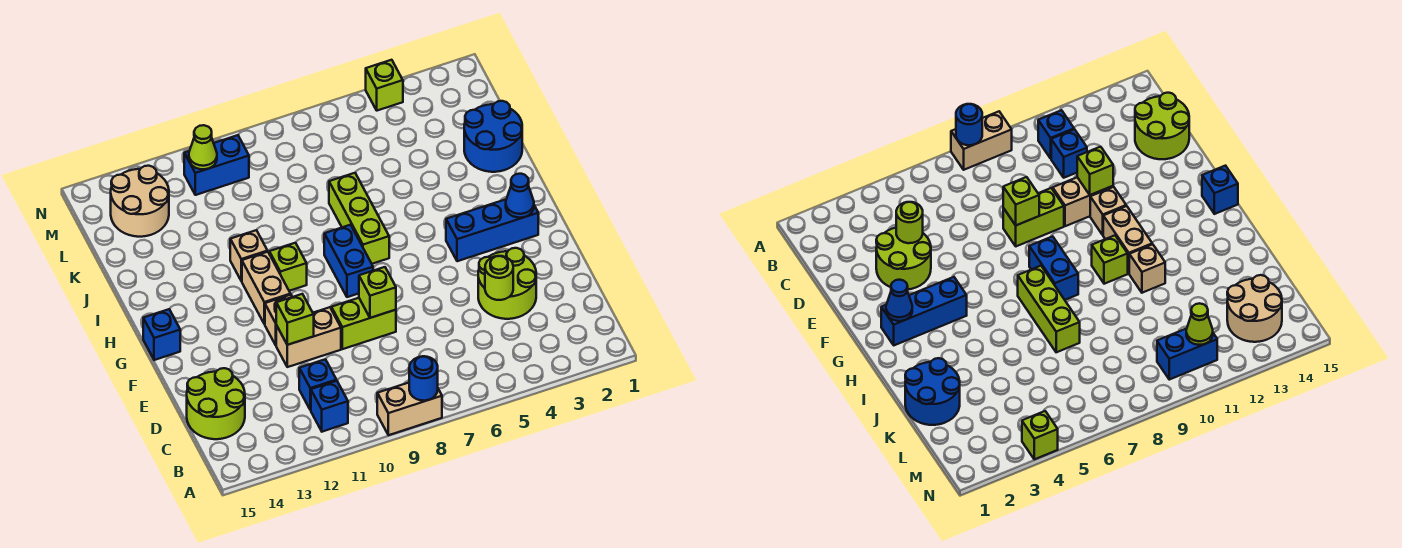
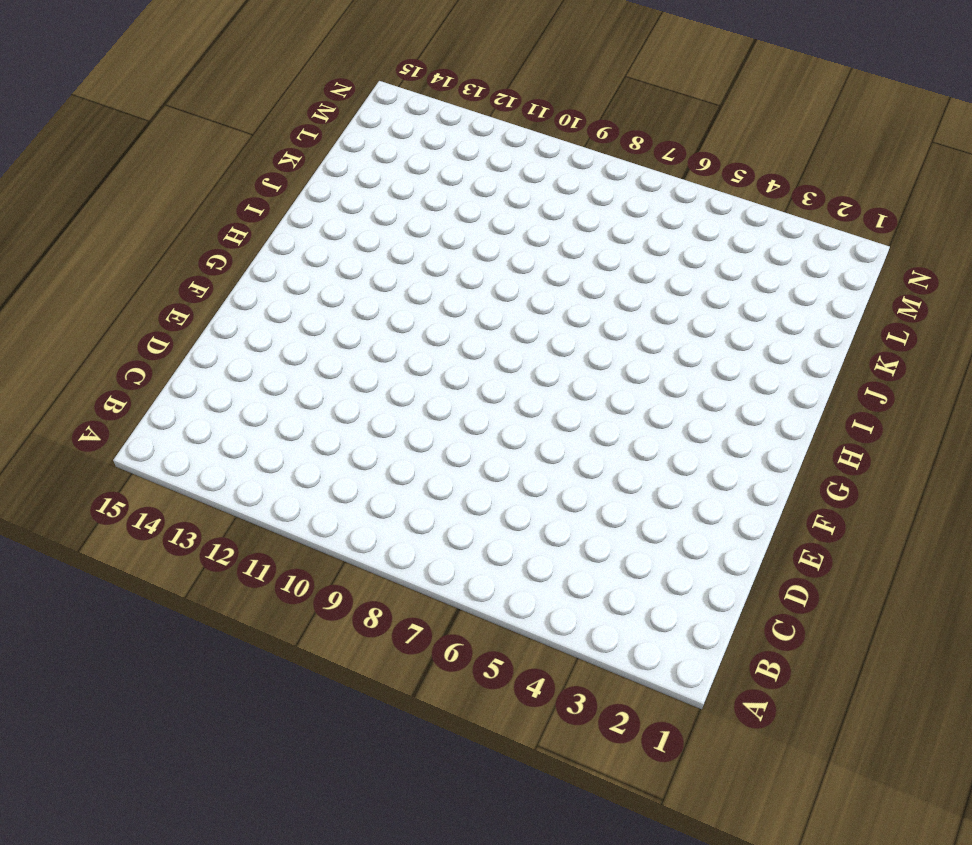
none -> tan brick A8:A9 level 1
none -> blue brick B11 level 1
none -> blue brick C11 level 1

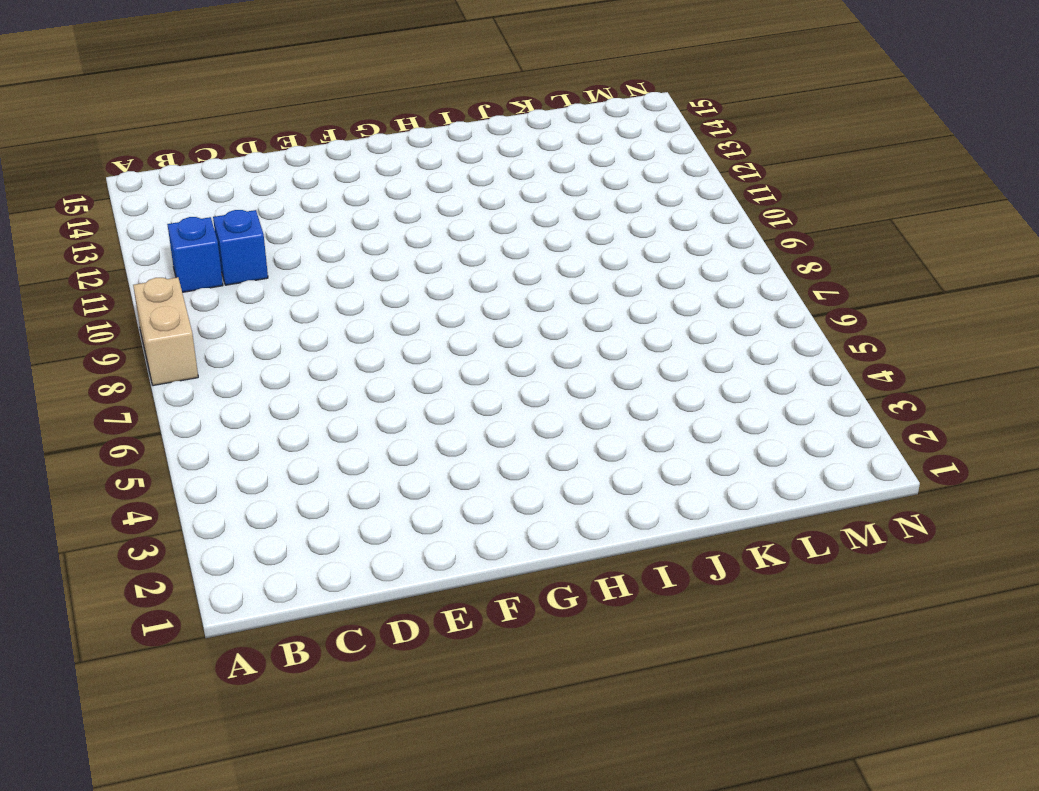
none -> lime round brick C14:D15 level 1
none -> lime round brick D3:E4 level 1
none -> lime brick E8:E9 level 1

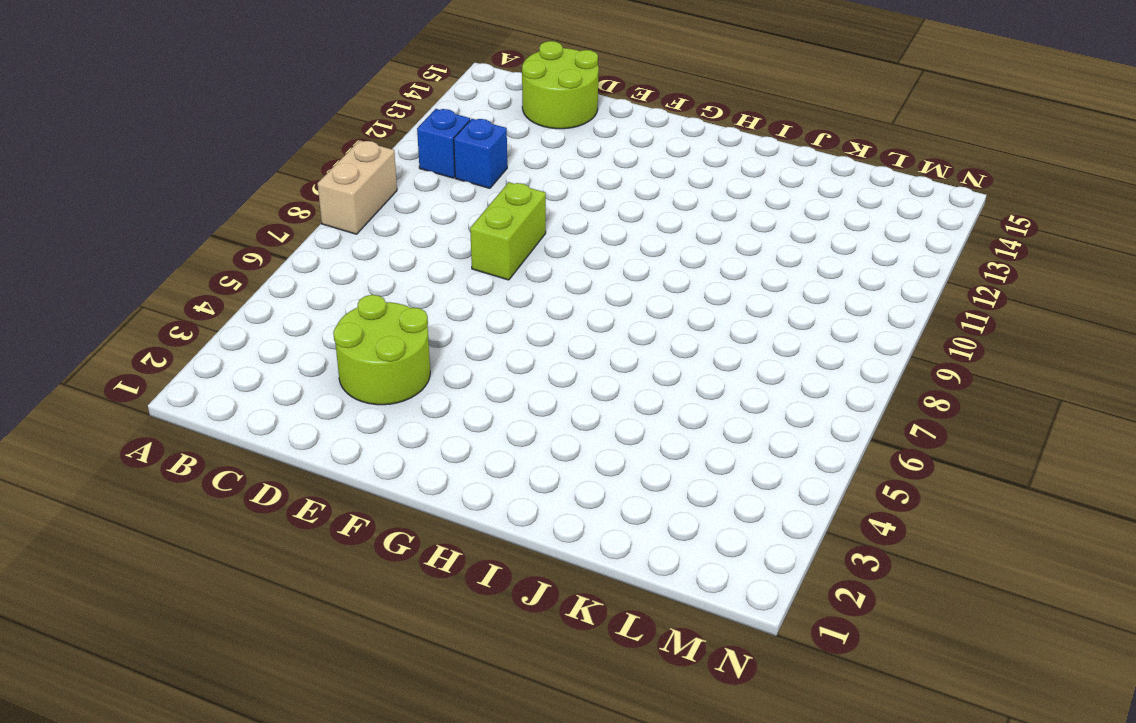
none -> tan brick E10:E11 level 1
none -> tan brick F11 level 1
none -> blue brick G2:G4 level 1

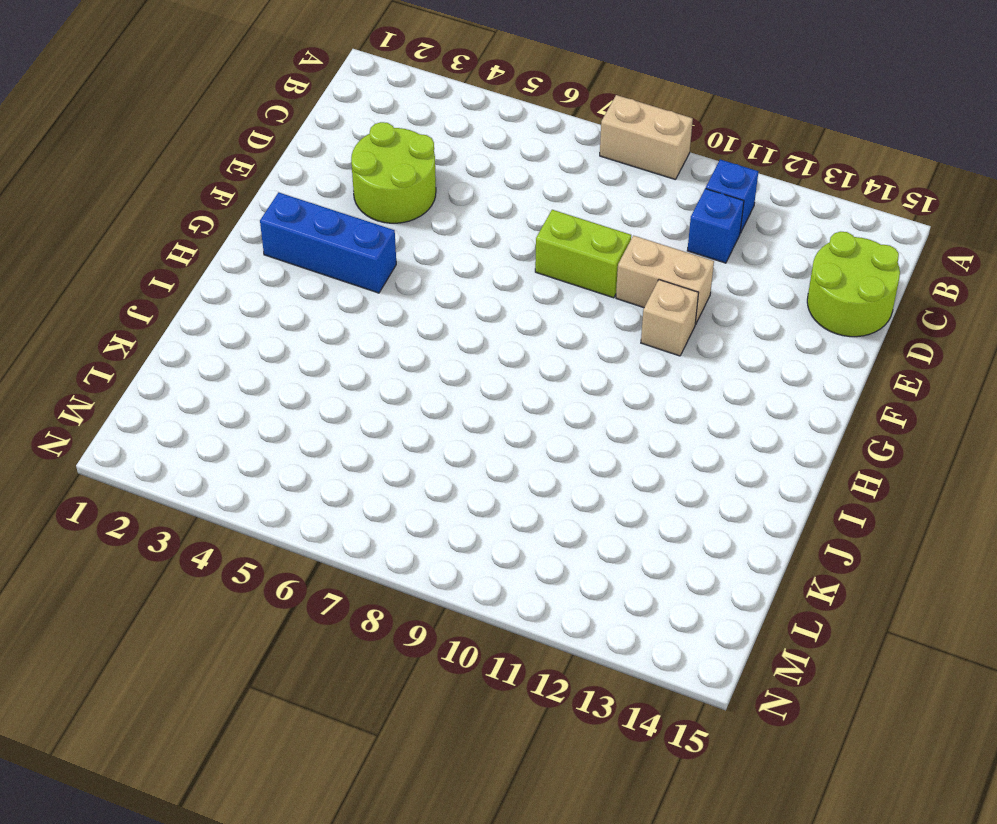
none -> blue brick G8:H8 level 1
none -> tan brick G11:H11 level 1
none -> blue brick G15 level 1

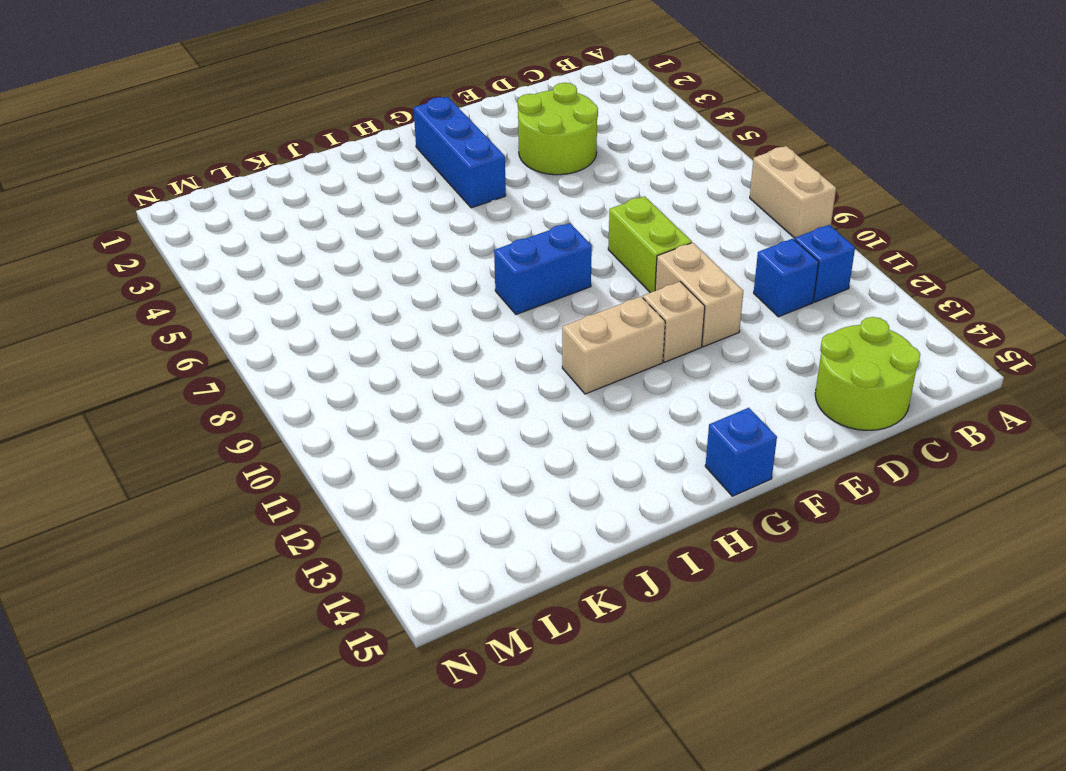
none -> lime brick H7:J7 level 1
none -> lime brick H10 level 1
none -> tan brick I11 level 1

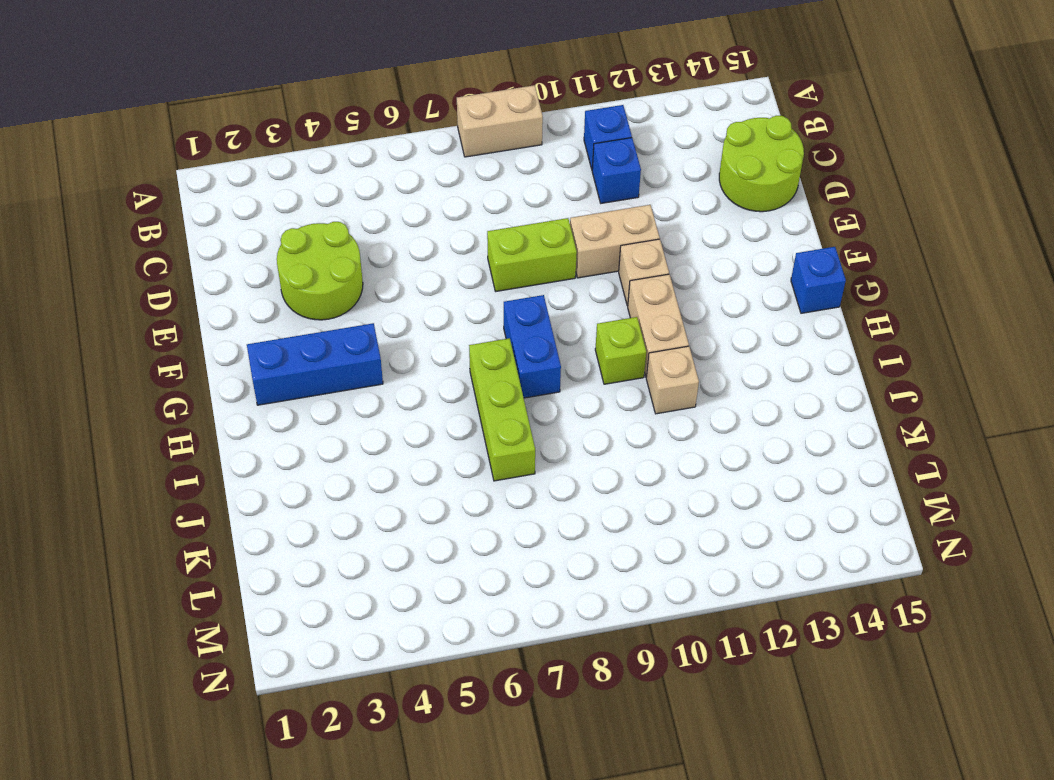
none -> blue round brick J1:K2 level 1
none -> tan round brick L13:M14 level 1
none -> blue brick M10:M11 level 1

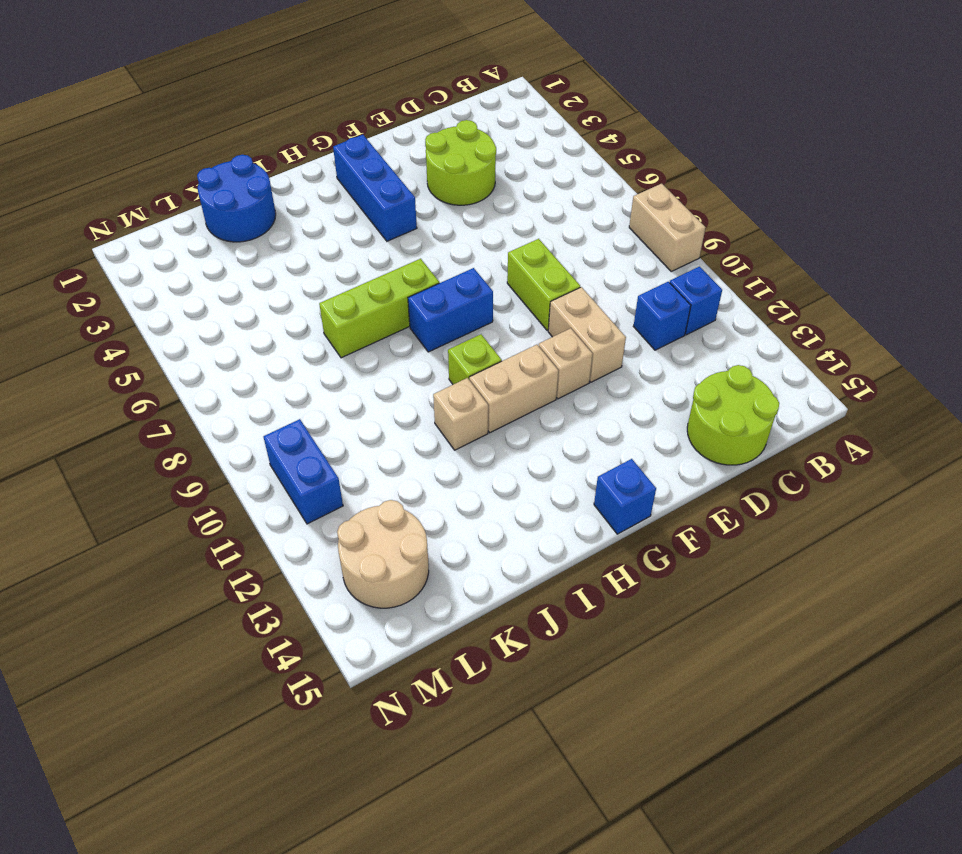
none -> lime brick N4 level 1
none -> blue round brick A8 level 2
none -> lime round brick D4 level 2

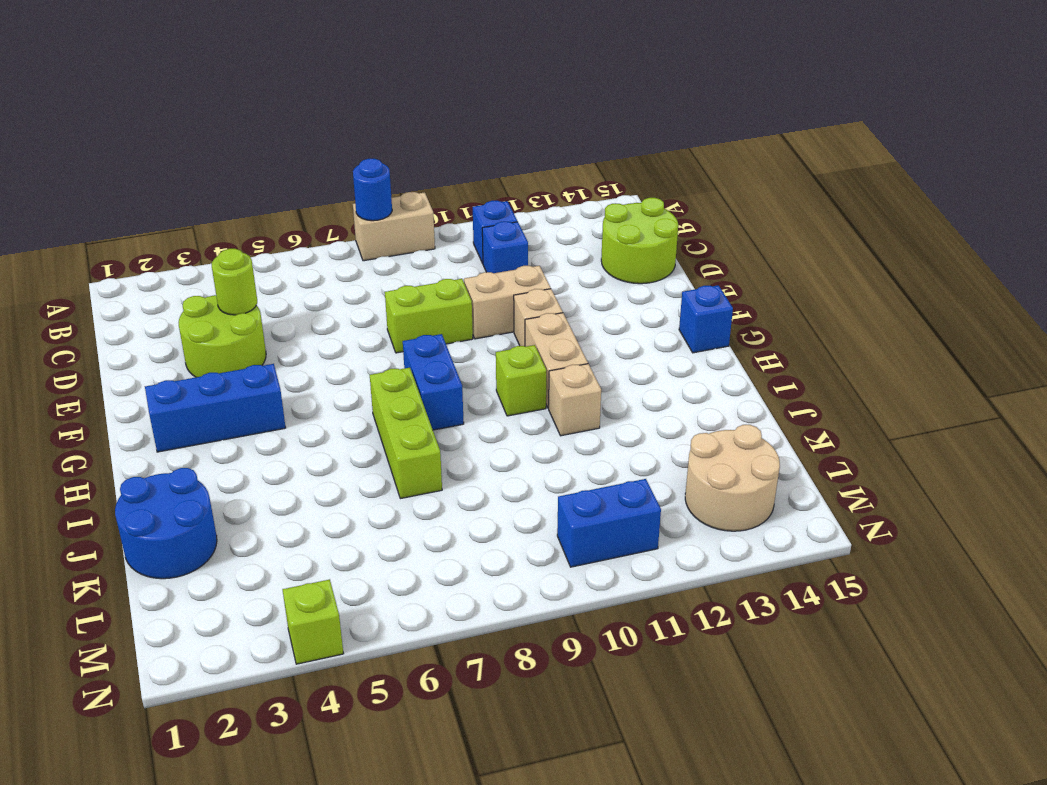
none -> lime brick E8 level 2
none -> lime brick E11 level 2
none -> blue cone G2 level 2

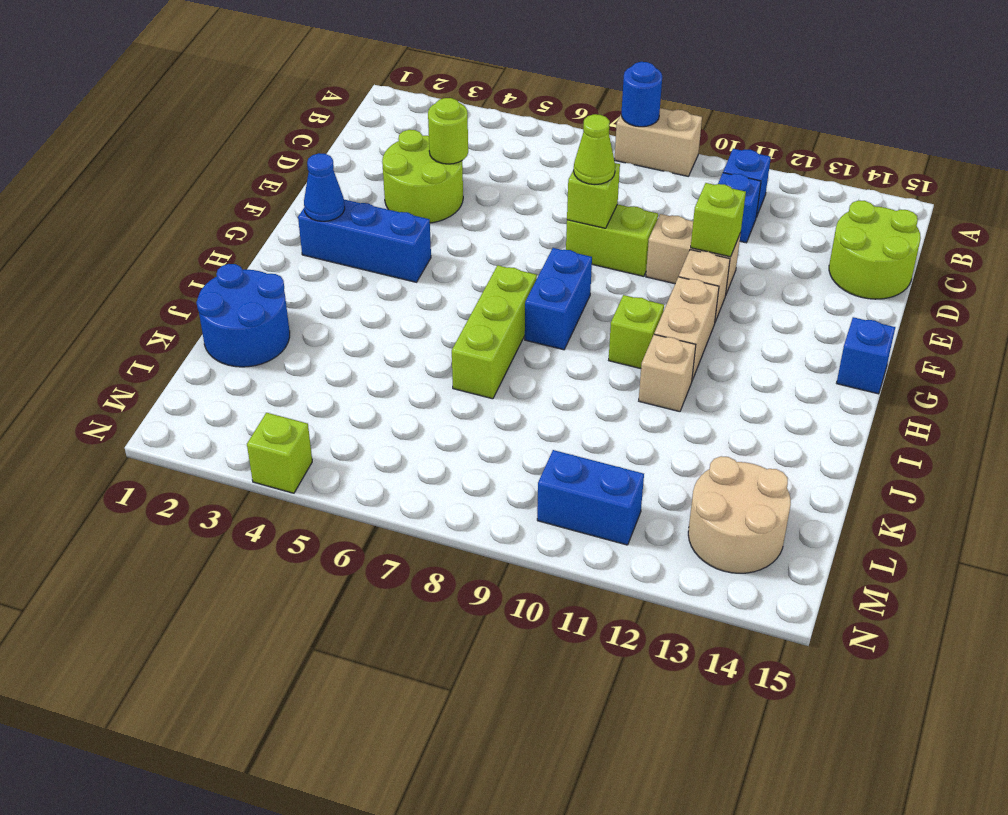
lime cone E8 level 3 -> lime cone M11 level 2

